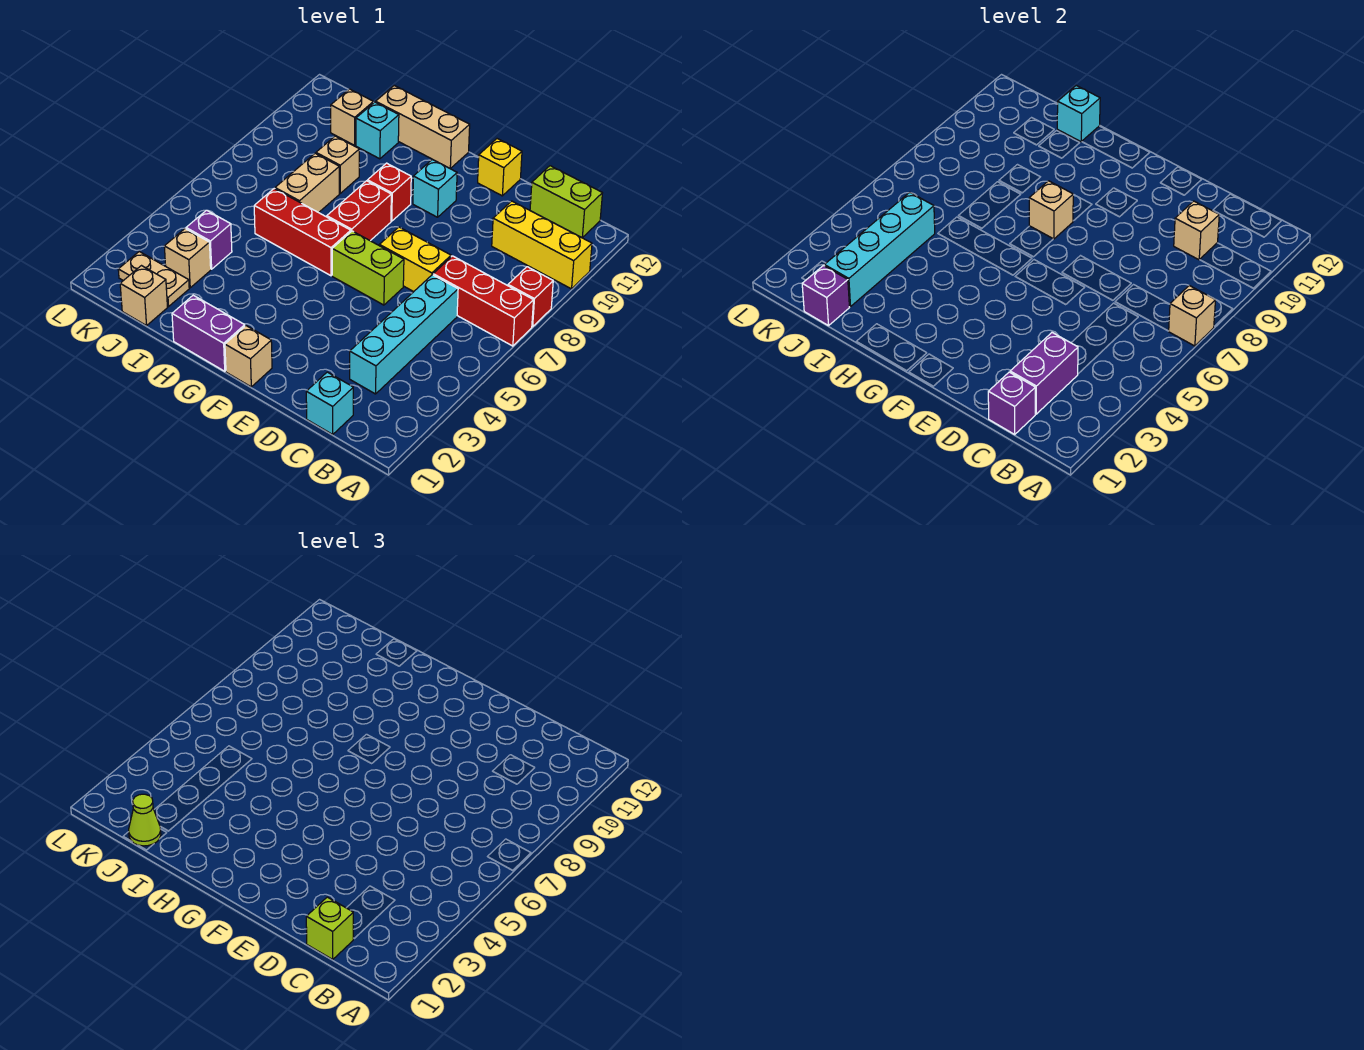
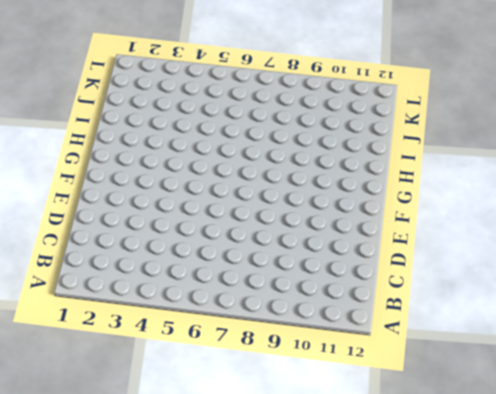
none -> red brick A7:C7 level 1
none -> red brick A8 level 1
none -> yellow brick A10:C10 level 1
none -> lime brick B12:C12 level 1

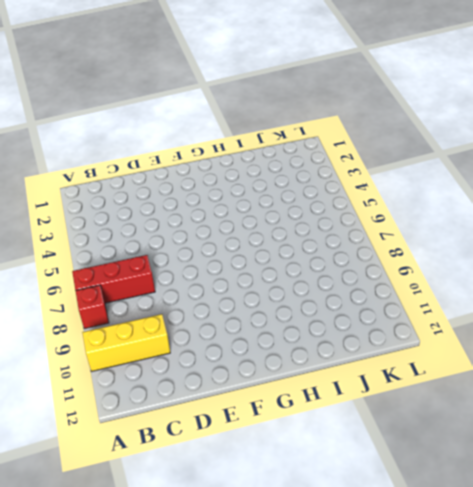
none -> lime brick B12:C12 level 1
none -> cyan brick C1 level 1
none -> cyan brick C3:C6 level 1
none -> yellow brick D7:E7 level 1

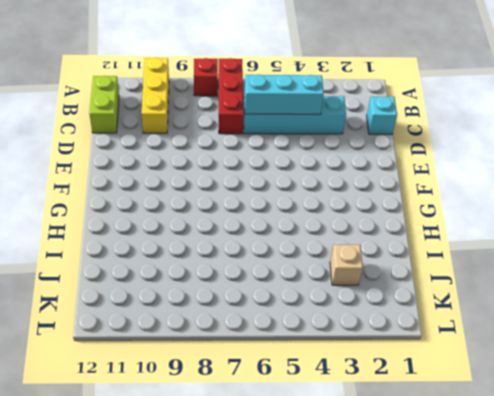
cyan brick C4:C6 level 2 -> none
none -> yellow brick D7:E7 level 1
none -> lime brick E6:F6 level 1
none -> yellow brick E12 level 1
none -> tan brick F1 level 1

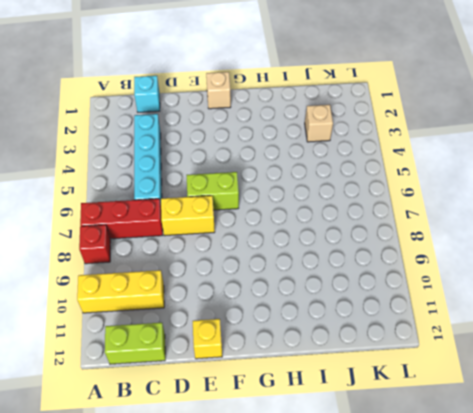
none -> cyan brick F10 level 1
none -> purple brick G1:H1 level 1
none -> red brick G6:I6 level 1
none -> red brick G7:G8 level 1

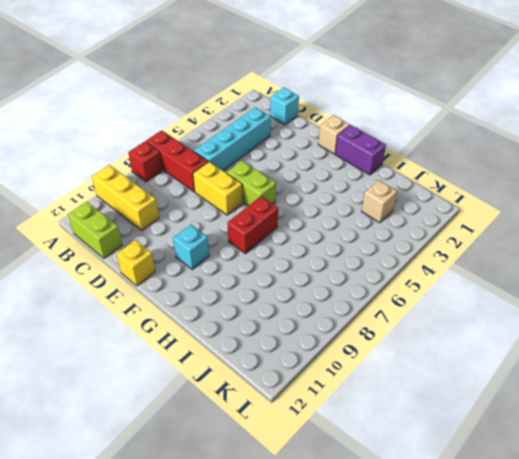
none -> red brick G6:I6 level 1
none -> red brick G9 level 1
none -> tan brick G12:I12 level 1
none -> tan brick I7:I8 level 1

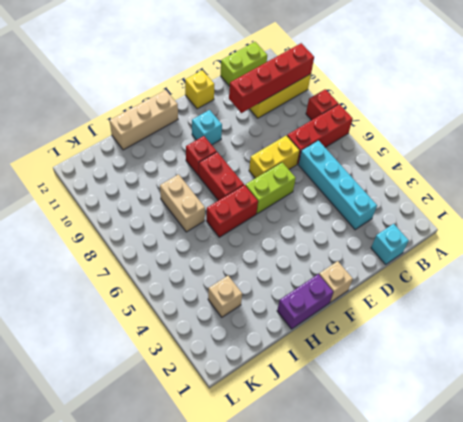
red brick A10:D10 level 2 -> tan brick C10 level 2
red brick G6:H6 level 1 -> red brick G6:I6 level 1
none -> tan brick I9 level 1
none -> cyan brick I11 level 1
none -> tan brick J1 level 1
none -> tan plate J2:K2 level 1

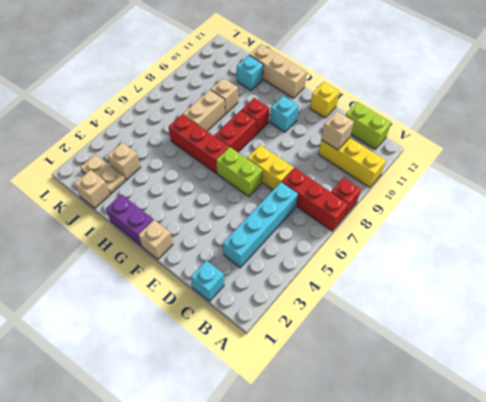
none -> purple brick J4 level 1
none -> tan brick J11 level 1
none -> tan brick A7 level 2
none -> purple brick C1 level 2

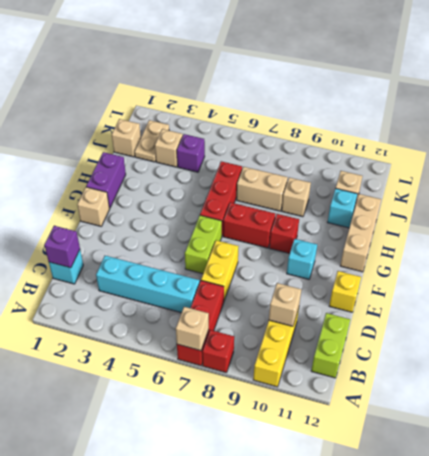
none -> purple brick C2:C3 level 2
none -> tan brick G8 level 2
none -> cyan brick I12 level 2
none -> purple brick J1 level 2

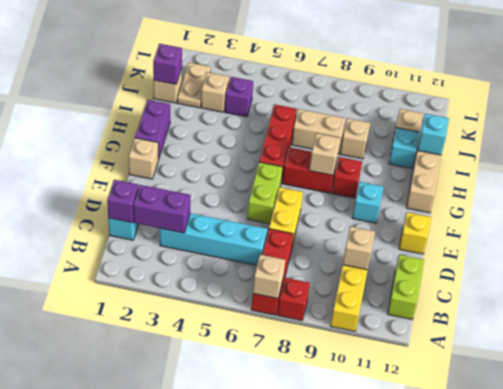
none -> cyan brick J2:J5 level 2
none -> lime brick C1 level 3
none -> lime cone J1 level 3

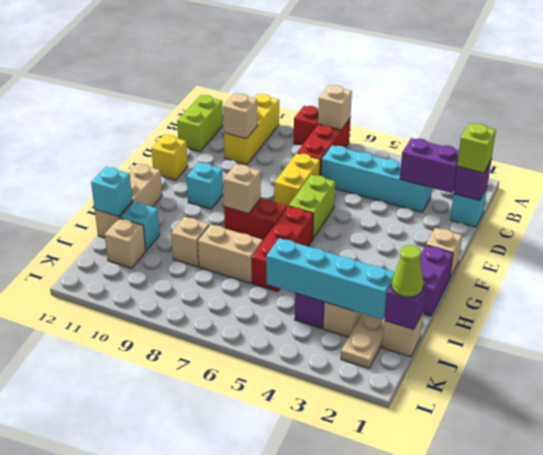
none -> red brick G9 level 1

